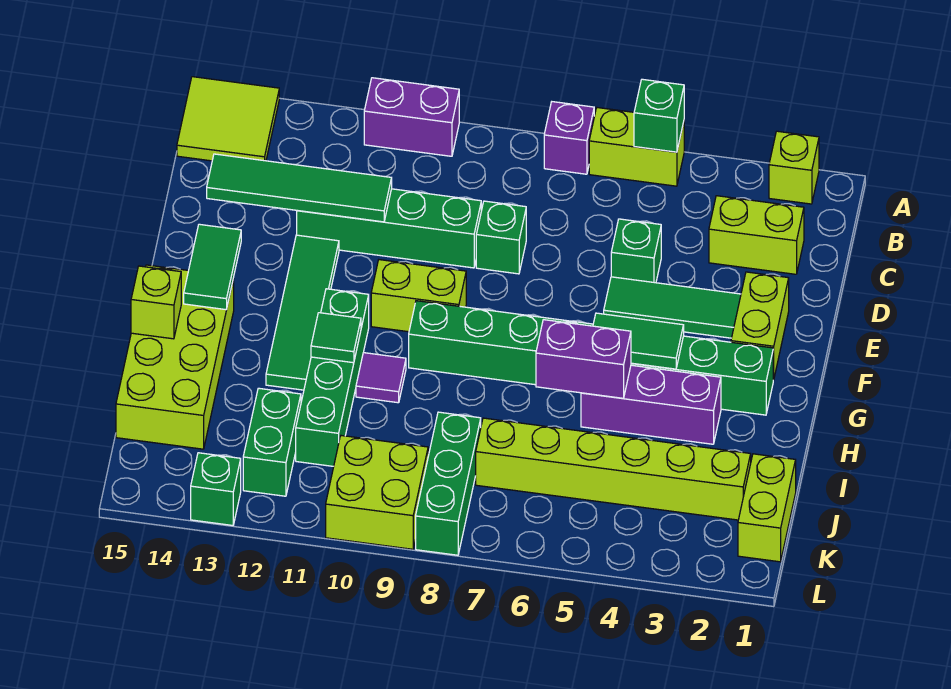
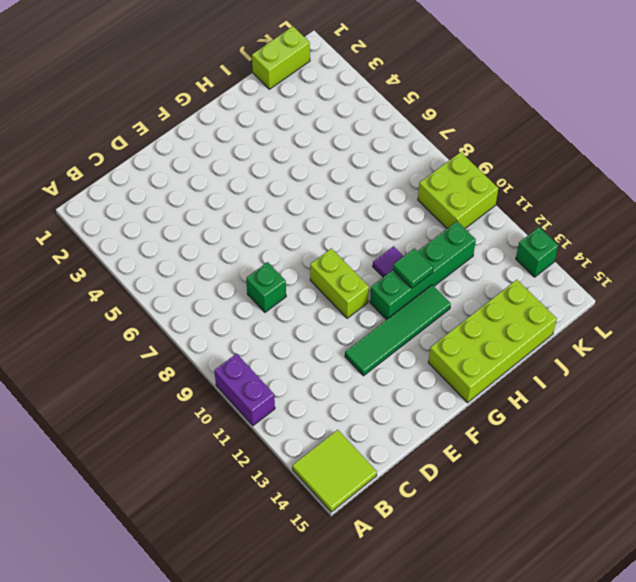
none -> lime brick A2 level 1
none -> lime brick A5:A6 level 1
none -> purple brick A7 level 1
none -> lime brick C2:C3 level 1

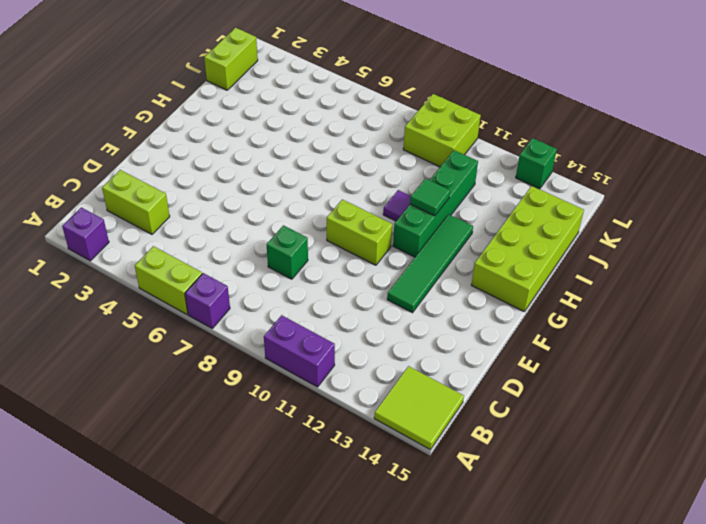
purple brick A2 level 1 -> lime brick A2 level 1
none -> green brick D5 level 1
none -> green brick D9:D12 level 1
none -> lime brick E2:F2 level 1
none -> green tile E3:E5 level 1

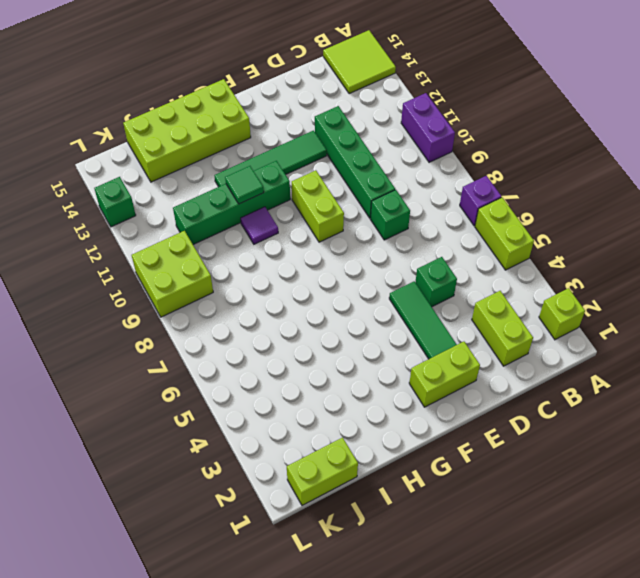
none -> green brick G2:G9 level 1
none -> purple brick H3:H5 level 1
none -> lime brick J2:J7 level 1
none -> green brick J8:L8 level 1

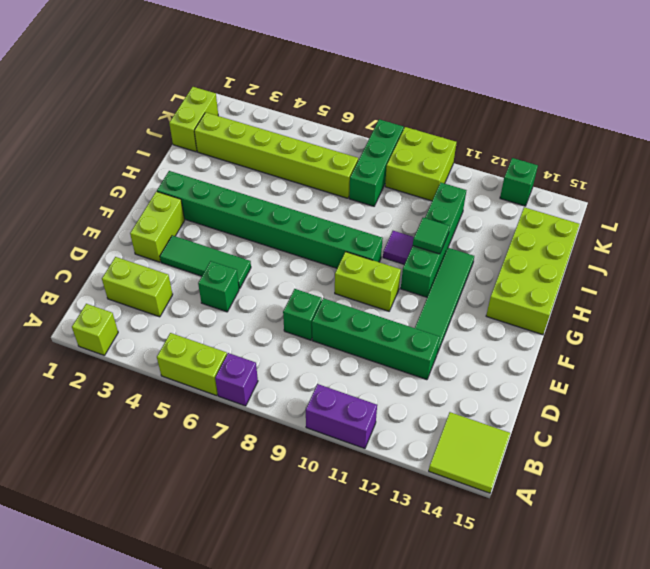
none -> purple brick H3:H5 level 1
none -> green brick J12:K12 level 1
none -> green brick A5 level 2
none -> green tile D11:D14 level 2

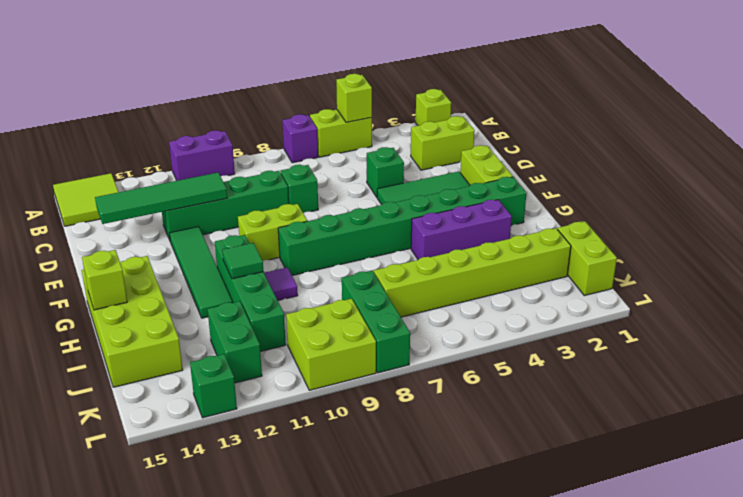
lime brick A5 level 2 -> green brick A5 level 2
none -> green tile F14:G14 level 2
none -> green tile G4:G5 level 2
none -> purple brick H5:H6 level 2

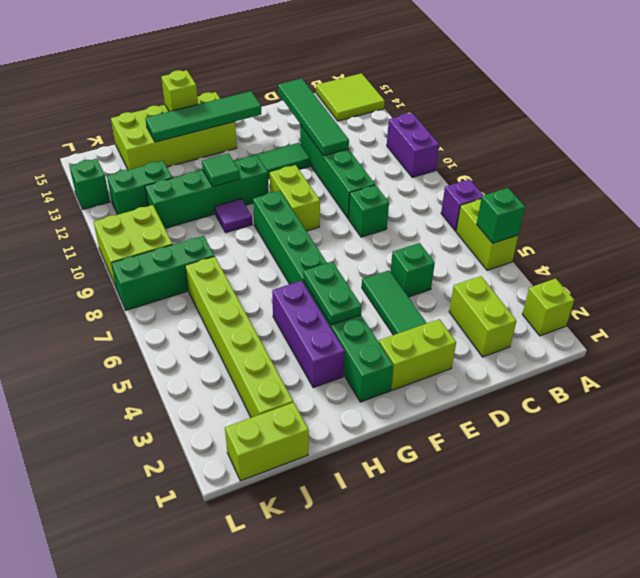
green tile F14:I14 level 2 -> green tile F14:G14 level 2
green plate G4:G5 level 2 -> green tile G4:G5 level 2
none -> purple brick H5:H6 level 2

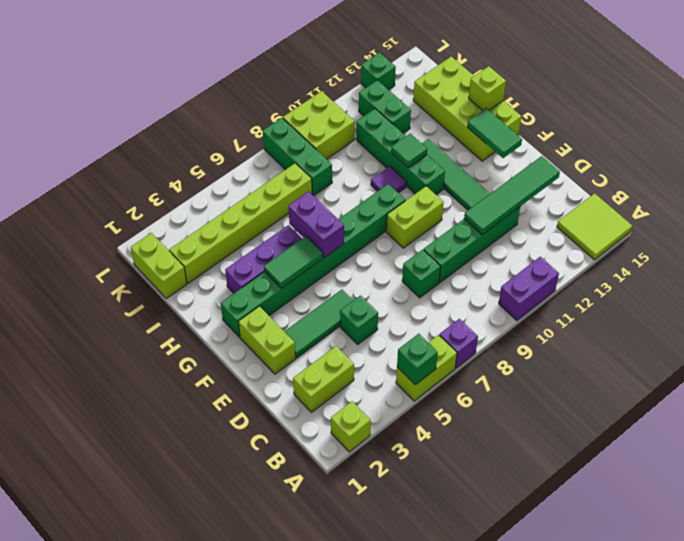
purple brick G6:H6 level 2 -> purple brick H5:H6 level 2

